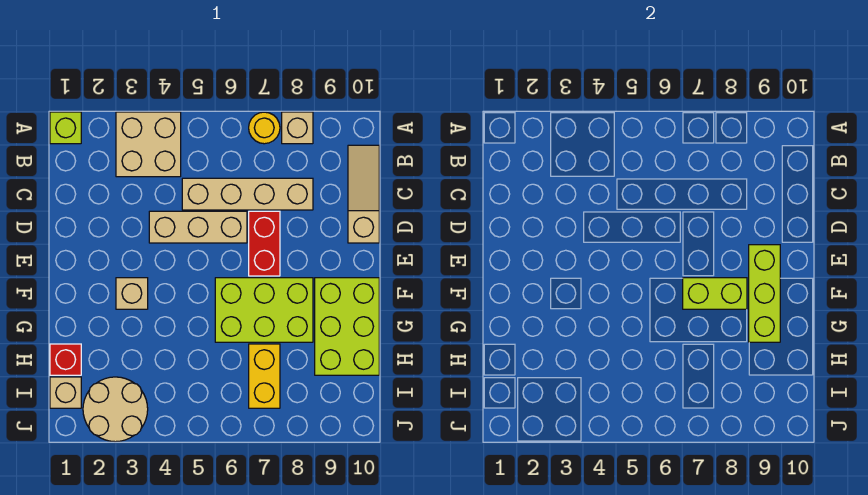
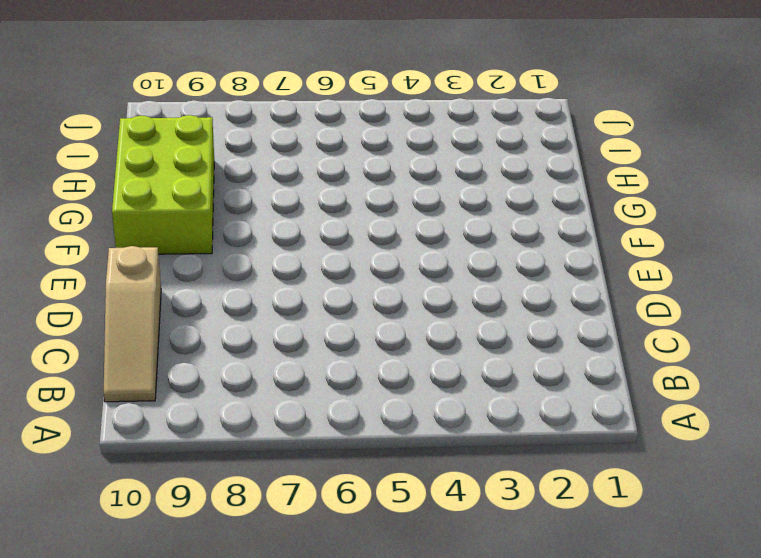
none -> lime brick A1 level 1
none -> tan brick A3:B4 level 1
none -> yellow round brick A7 level 1

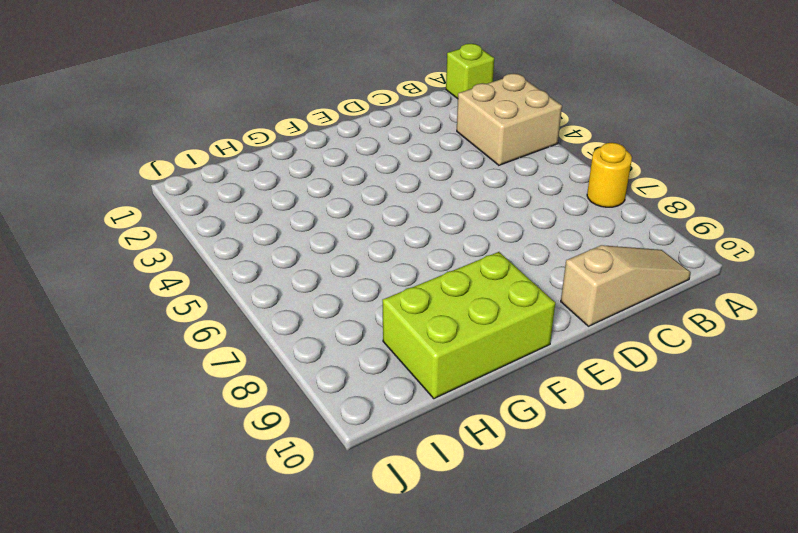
none -> tan brick A8 level 1
none -> tan brick C5:C8 level 1
none -> tan brick D4:D6 level 1

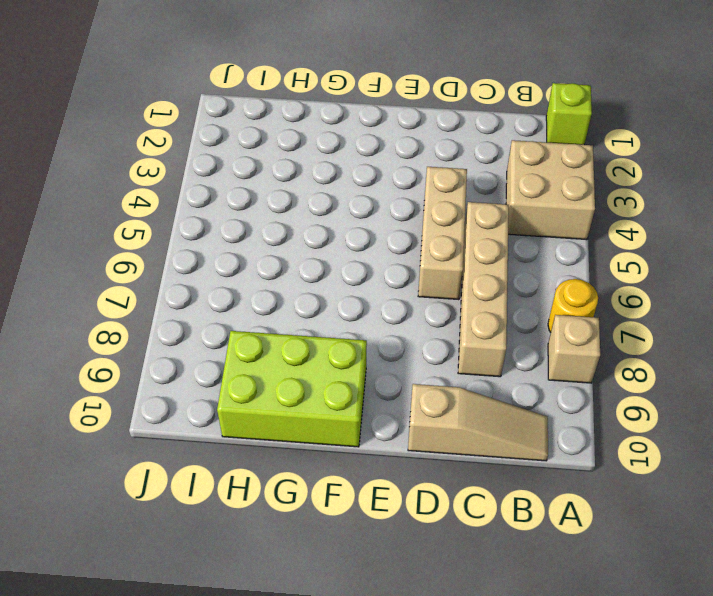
none -> red brick D7:E7 level 1
none -> tan brick F3 level 1
none -> lime brick F6:G8 level 1

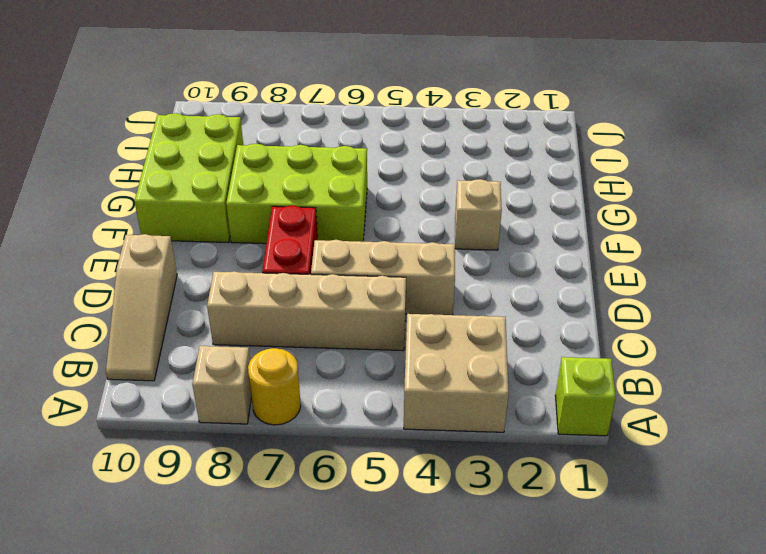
none -> red brick H1 level 1
none -> yellow brick H7:I7 level 1
none -> tan brick I1 level 1

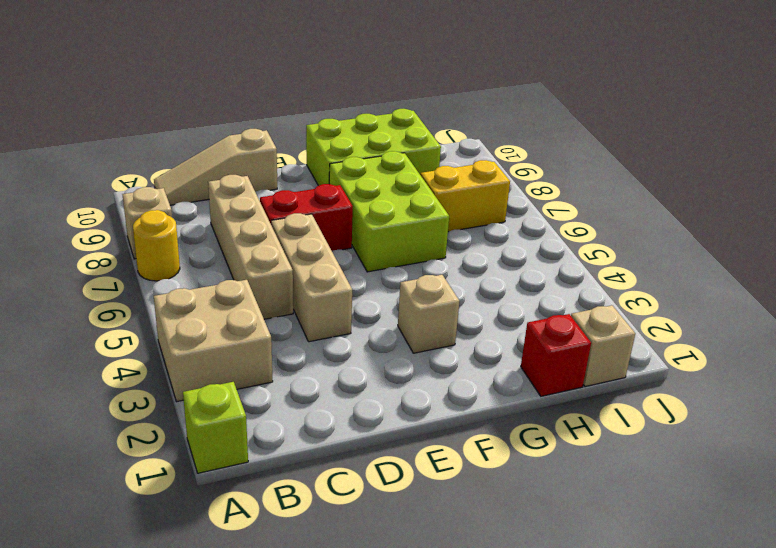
none -> tan round brick I2:J3 level 1
none -> lime brick E9:G9 level 2
none -> lime brick F7:F8 level 2

